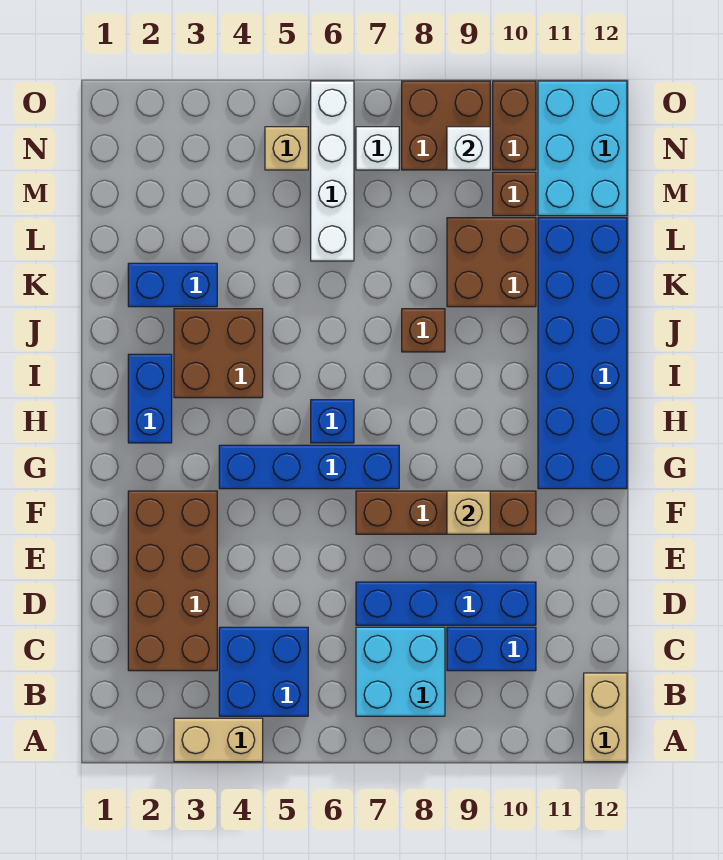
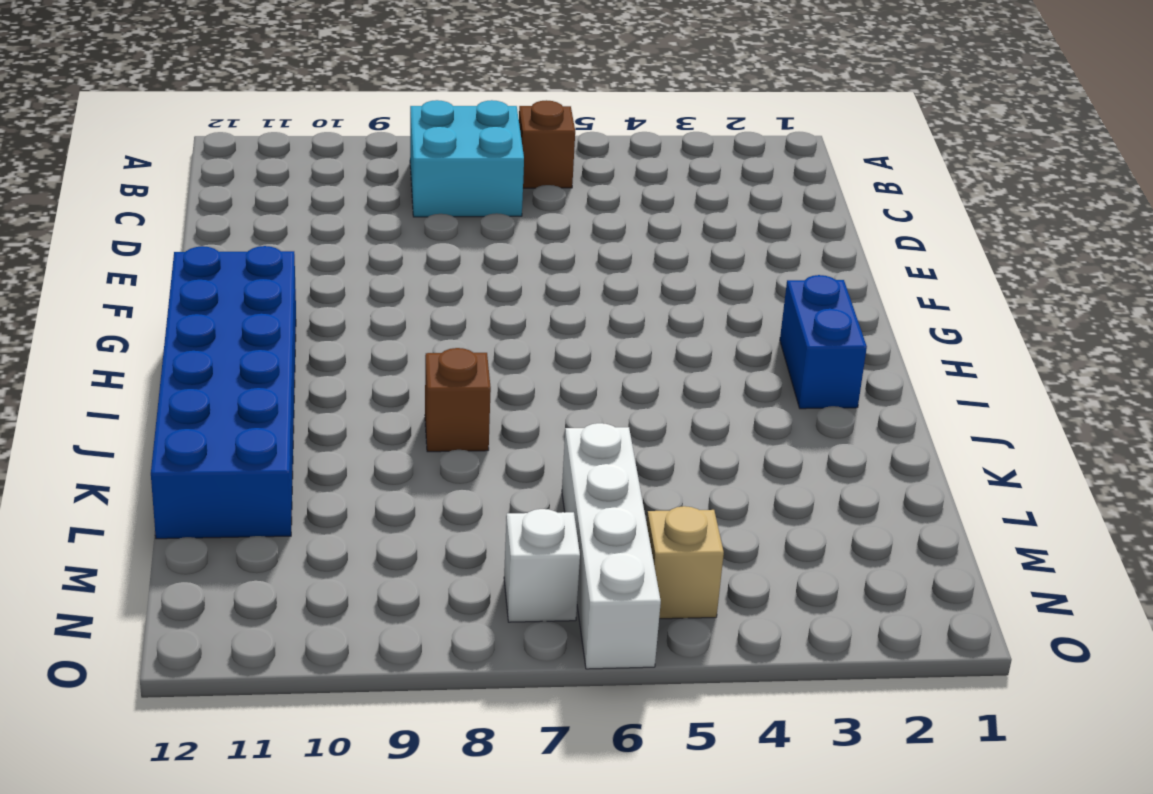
brown brick B6 level 1 -> brown brick M10 level 1
none -> tan brick A3:A4 level 1
none -> tan brick A12:B12 level 1
none -> blue brick B4:C5 level 1

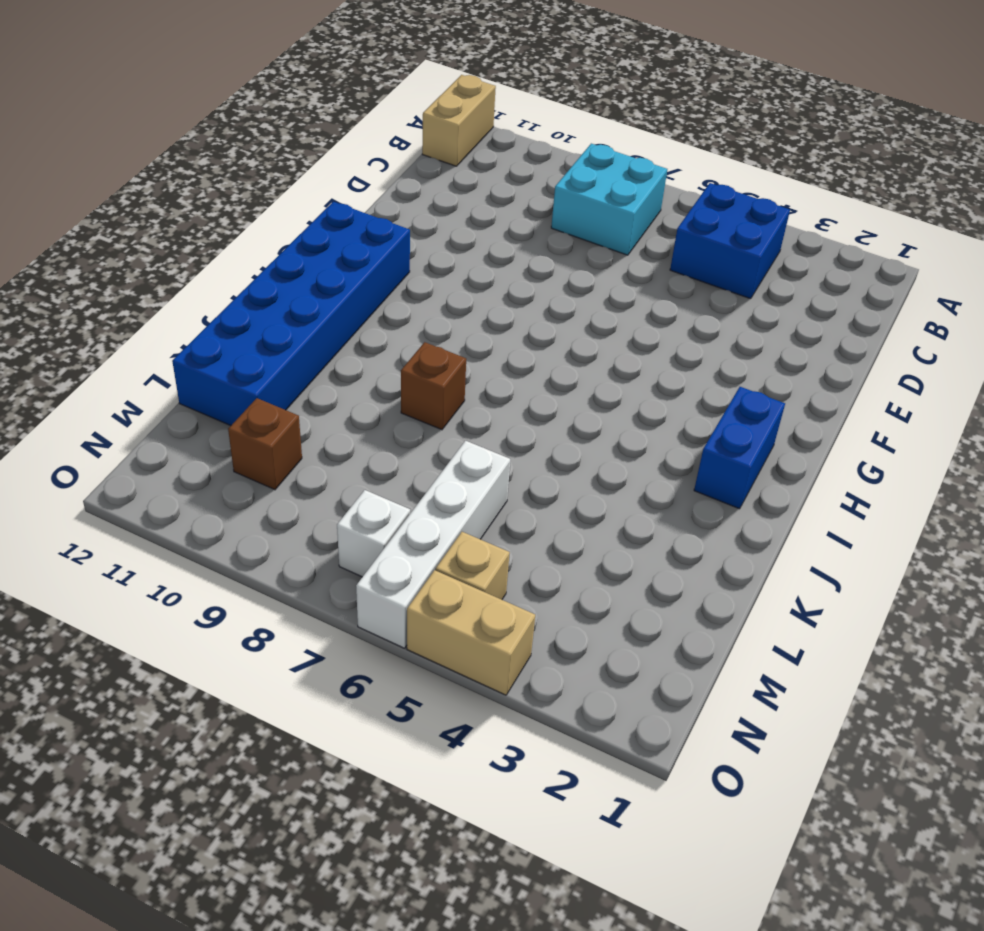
tan brick O4:O5 level 1 -> tan brick A3:A4 level 1
none -> brown brick C2:F3 level 1
none -> blue brick C9:C10 level 1
none -> blue brick D7:D10 level 1

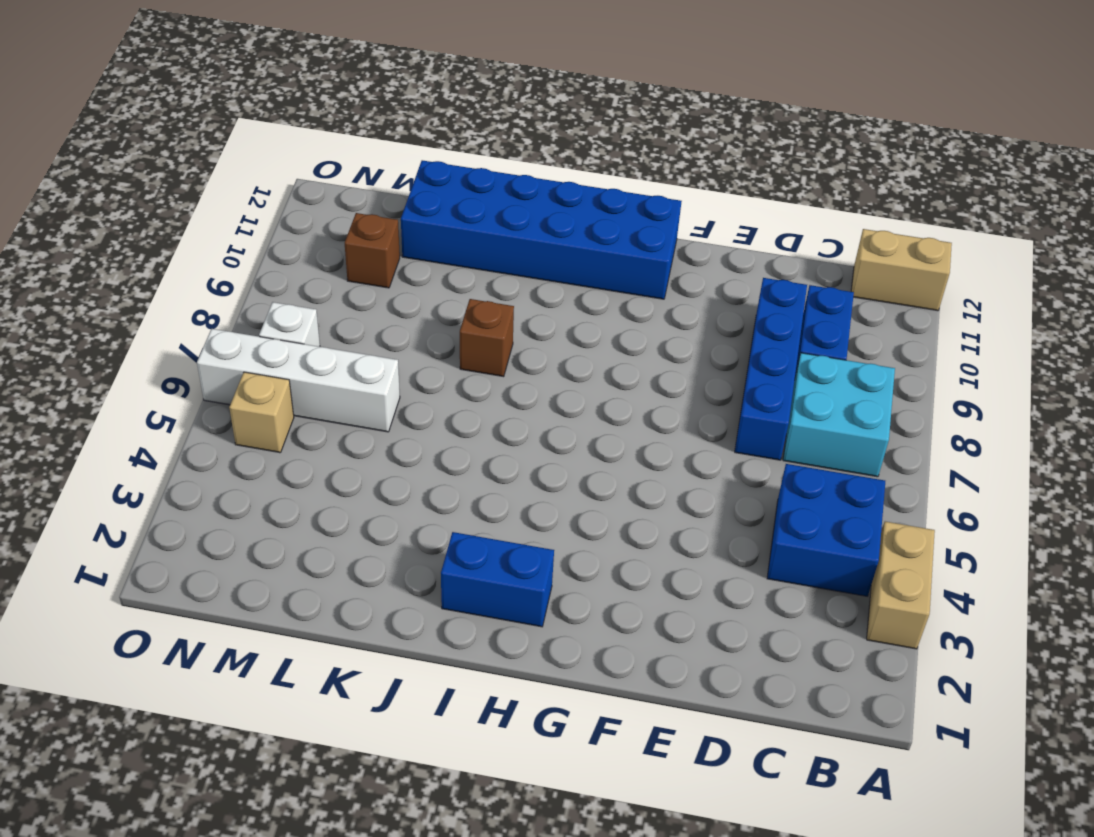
none -> brown brick C2:F3 level 1
none -> brown brick F7:F10 level 1
none -> blue brick G4:G7 level 1

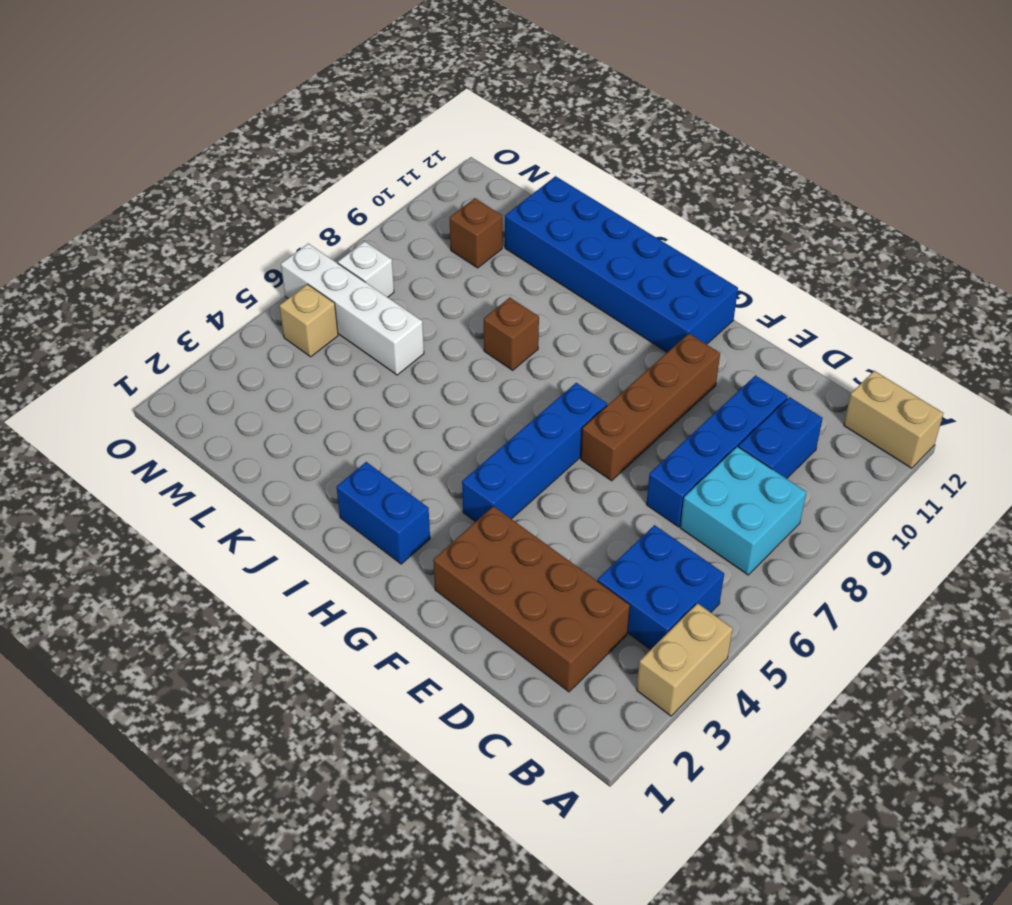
none -> blue brick H6 level 1
none -> brown brick I3:J4 level 1
none -> blue brick K2:K3 level 1

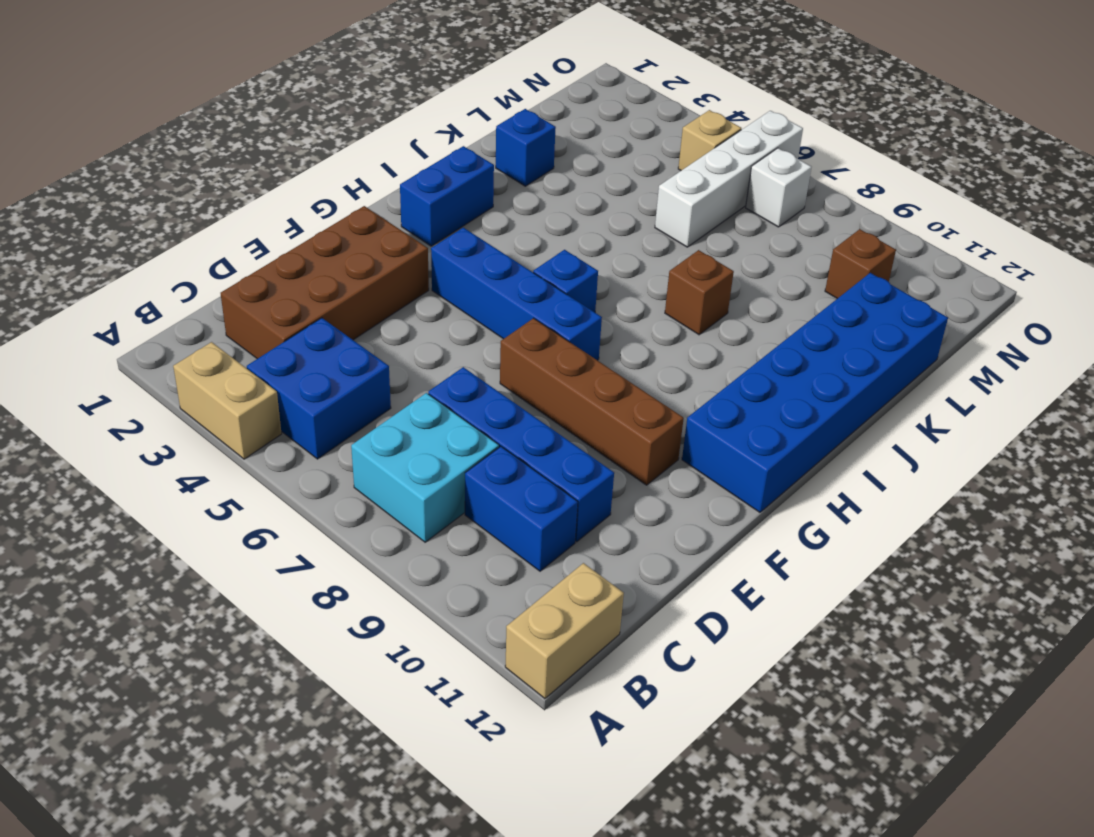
blue brick K2 level 1 -> blue brick K2:K3 level 1
none -> brown brick I3:J4 level 1
none -> brown brick K9:L10 level 1
none -> cyan brick M11:O12 level 1

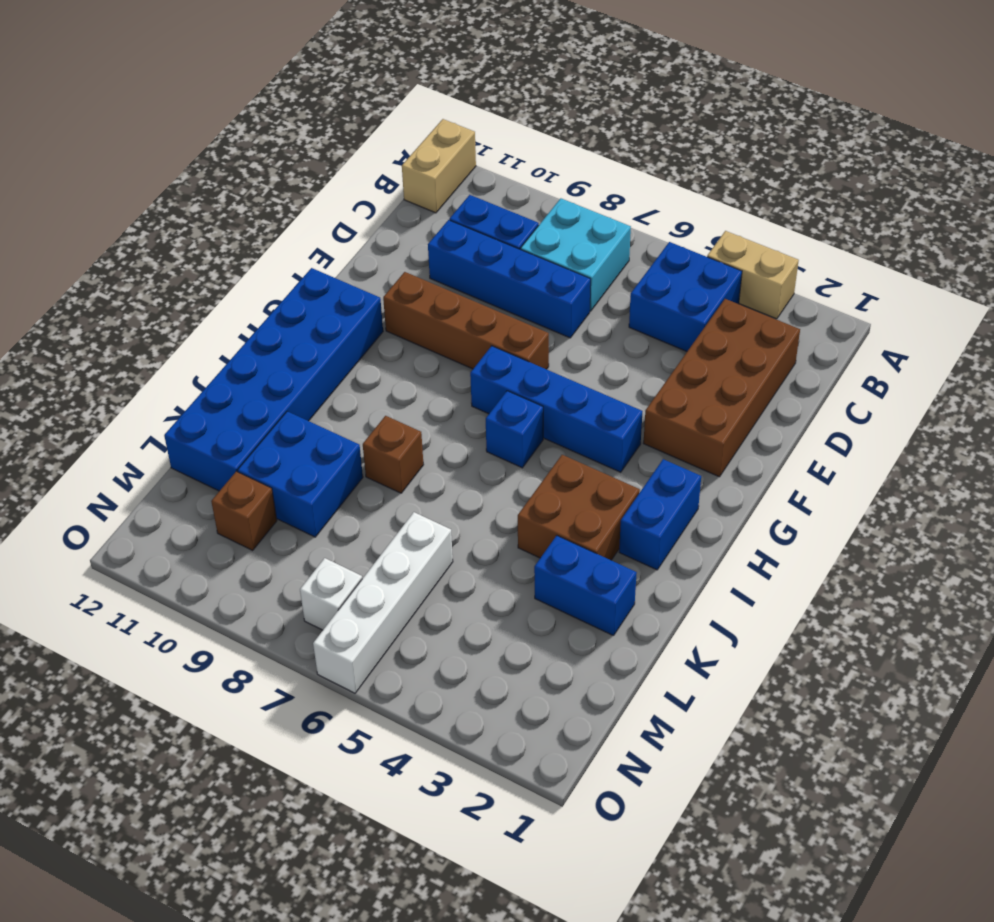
blue brick K9:L10 level 1 -> brown brick K9:L10 level 1
none -> cyan brick M11:O12 level 1
none -> tan brick N5 level 1
none -> brown brick N8:O9 level 1

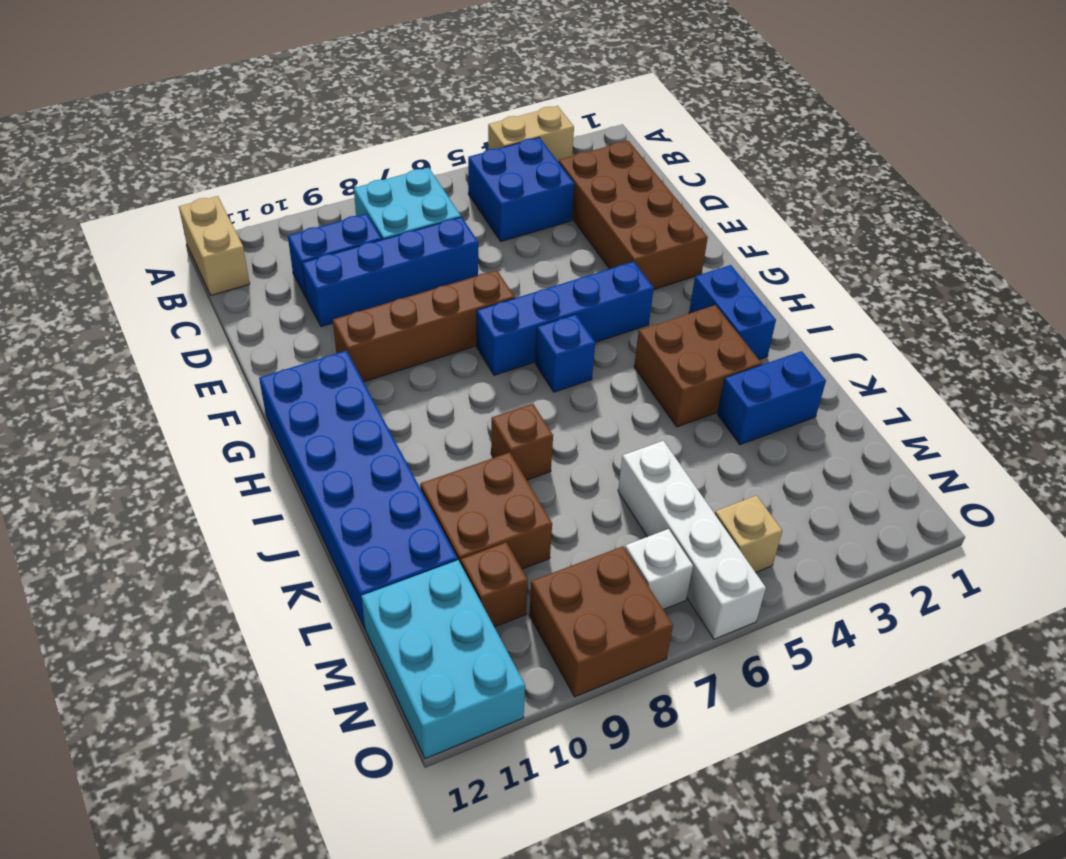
none -> brown brick N10:O10 level 1
none -> tan brick F9 level 2
none -> white brick N9 level 2

